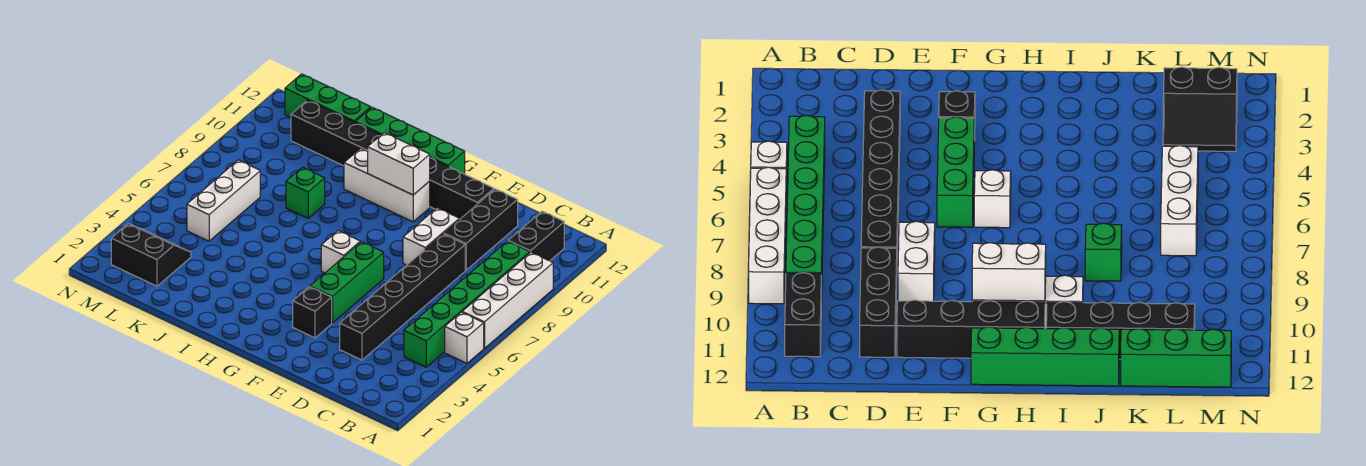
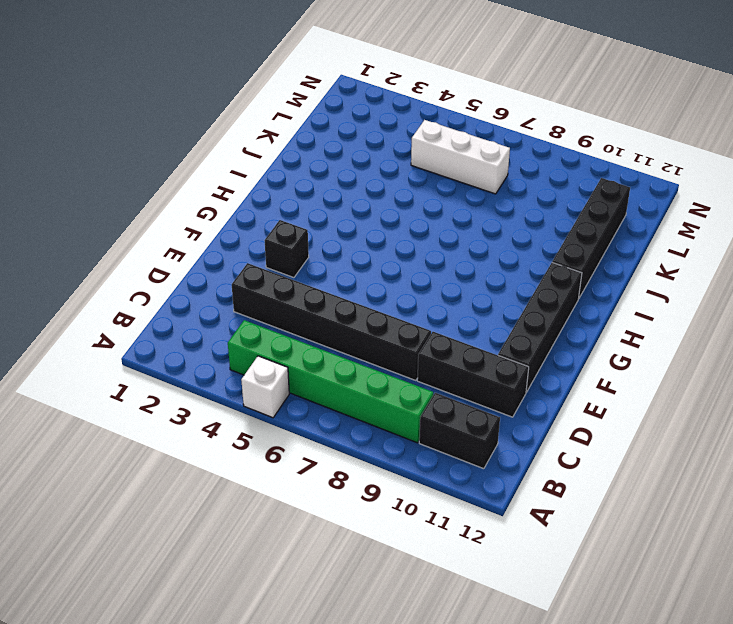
none -> white brick A6:A9 level 1
none -> white brick E8:E9 level 1
none -> green brick F4:F6 level 1

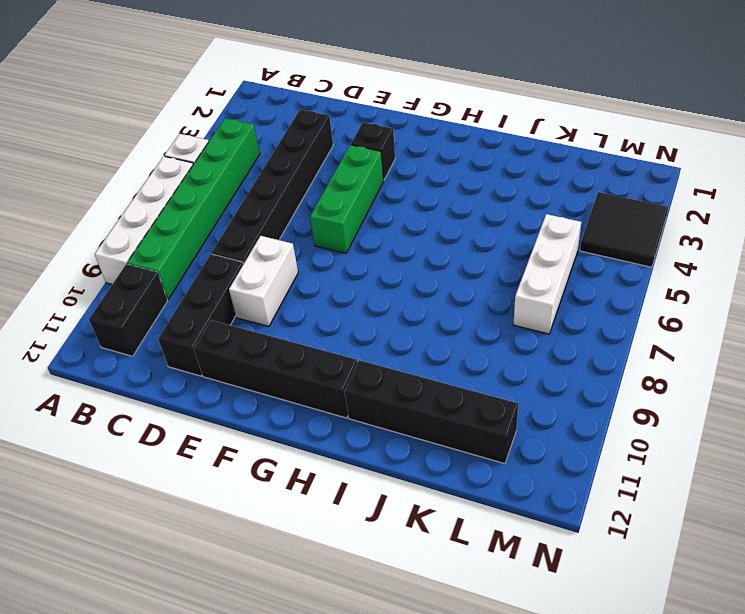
black tile M3:N4 level 1 -> black slope L2:M3 level 1 top 2
none -> white brick G6 level 1
none -> white brick G10:I10 level 1
none -> green brick G12:J12 level 1

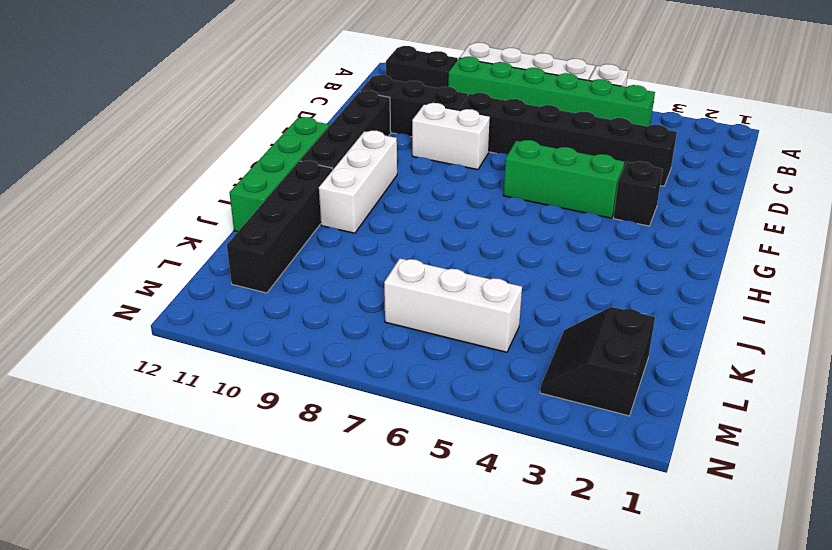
none -> white brick G6 level 1
none -> green brick J8 level 1
none -> green brick K12:M12 level 1

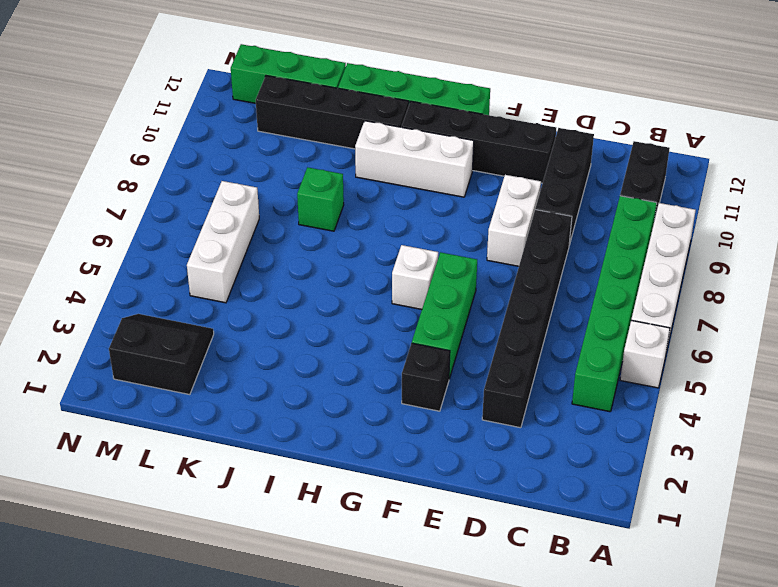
none -> white brick G10:H10 level 2

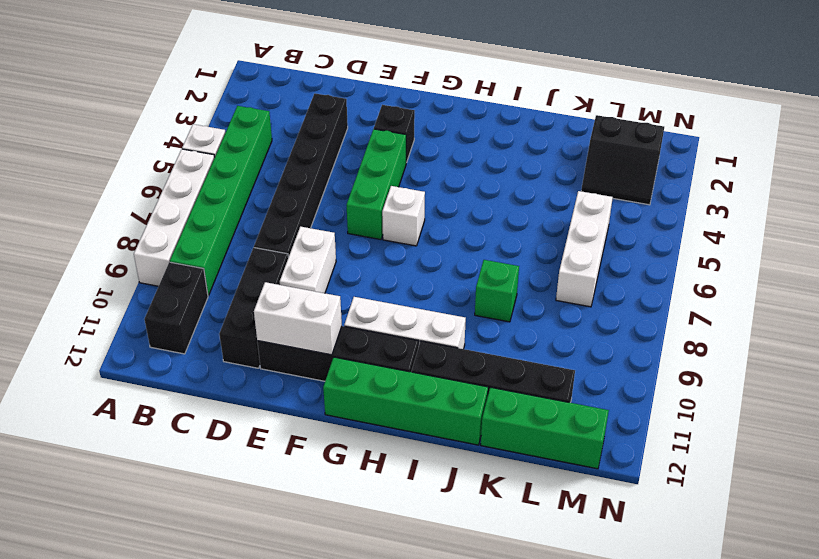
white brick E11:F11 level 2 -> white brick G10:H10 level 2

